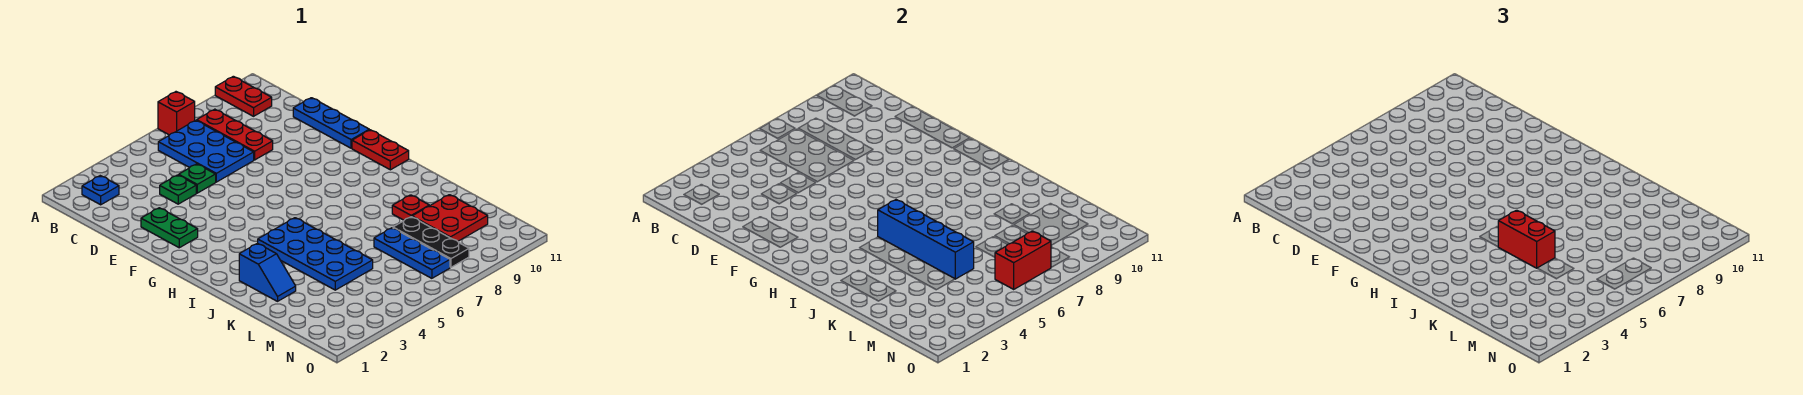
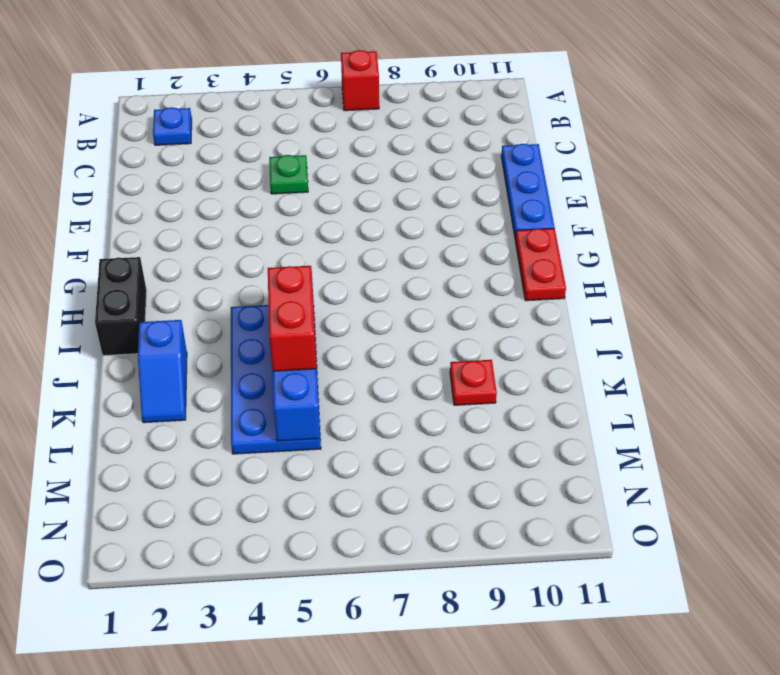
black brick H1:I1 level 1 -> none
none -> red plate A10:B10 level 1
none -> blue plate B6:D7 level 1
none -> red plate B8:D8 level 1

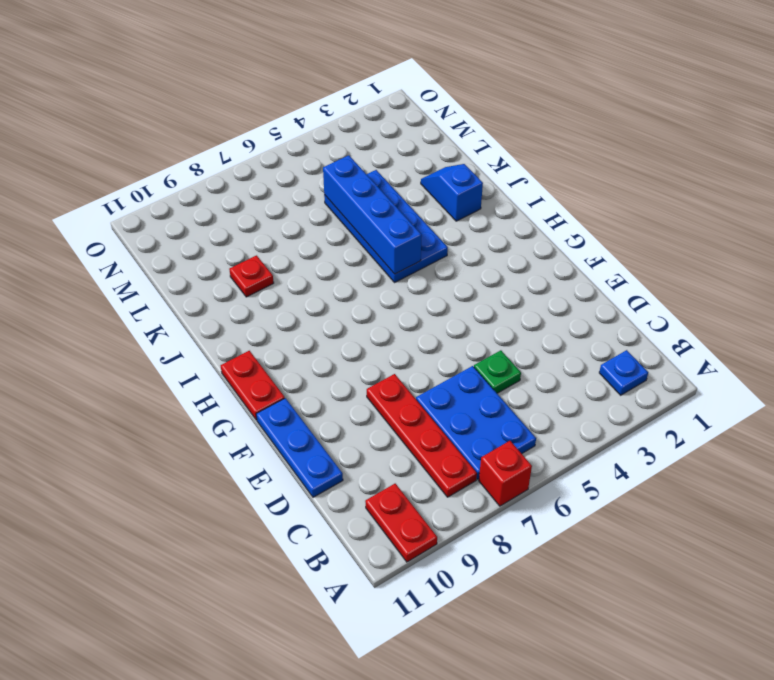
red plate B8:E8 level 1 -> red plate B8:D8 level 1
none -> green plate D4 level 1
none -> green plate E2:F2 level 1
none -> blue plate L7:N7 level 1

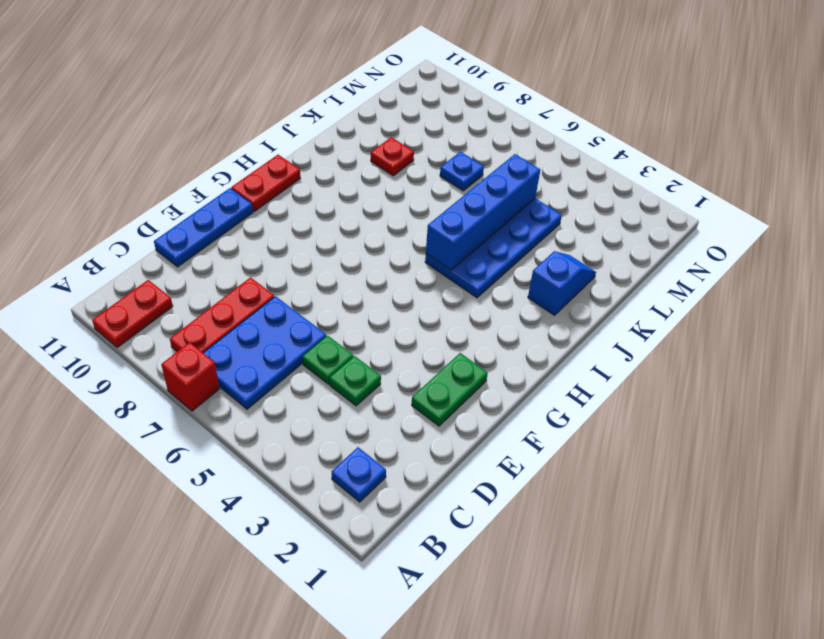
blue plate L7 level 1 -> blue plate L7:N7 level 1
none -> black plate L8:N8 level 1
none -> red plate L9:M10 level 1
none -> red brick N6:N7 level 2

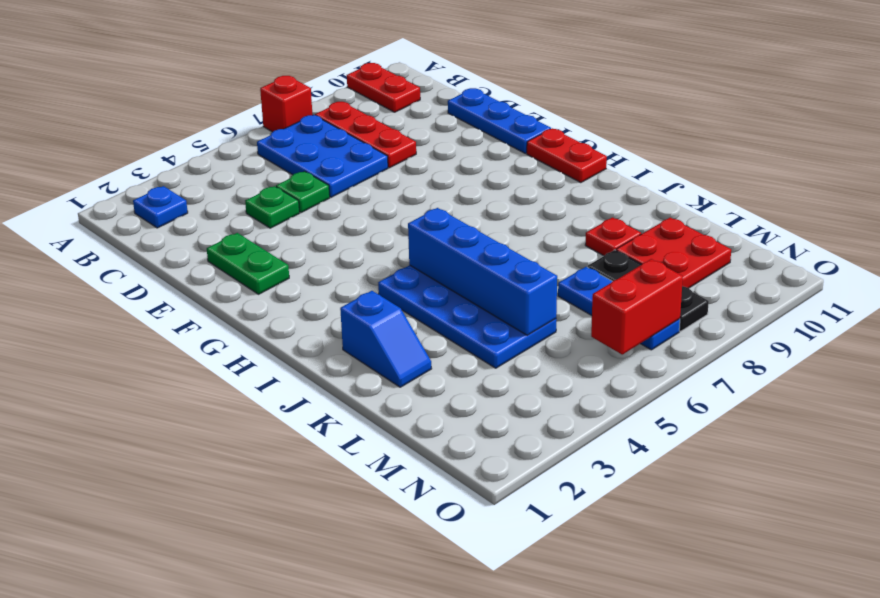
none -> red brick J5:K5 level 3

